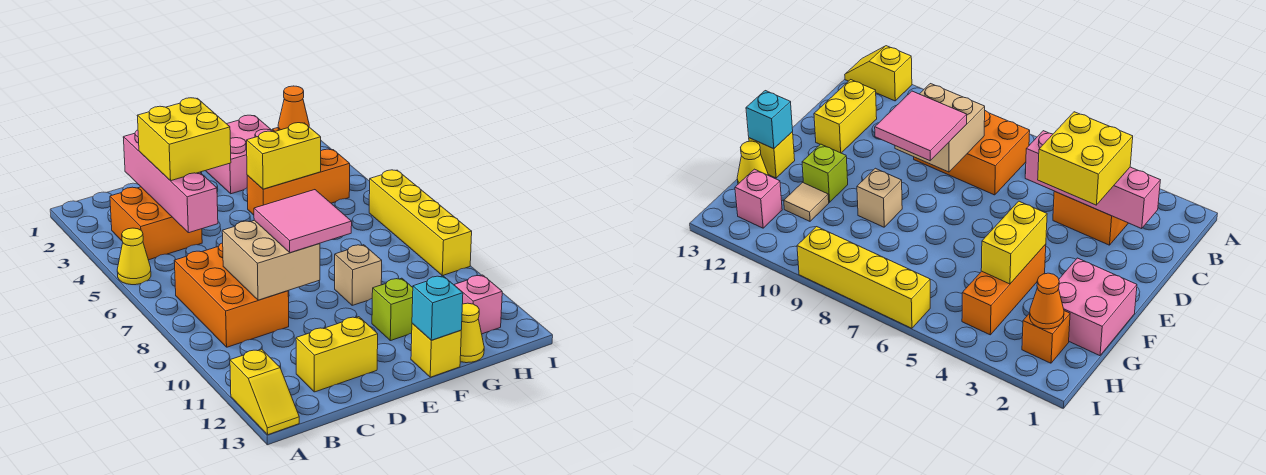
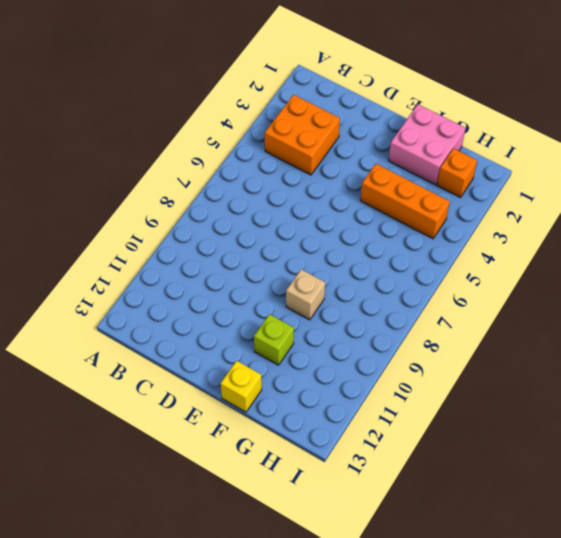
none -> yellow cone A5 level 1
none -> yellow slope A12:A13 level 1 top 12
none -> orange brick B7:C9 level 1

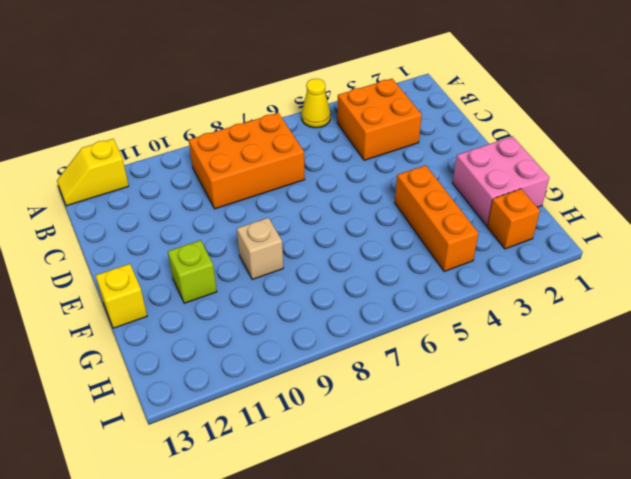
none -> yellow brick C12:D12 level 1
none -> tan tile G11 level 1
none -> yellow cone G13 level 1

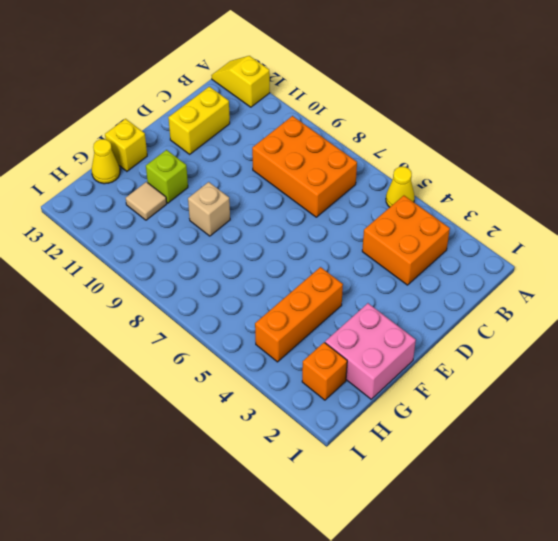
none -> pink brick H12 level 1
none -> yellow brick I6:I9 level 1
none -> pink brick C2:C5 level 2

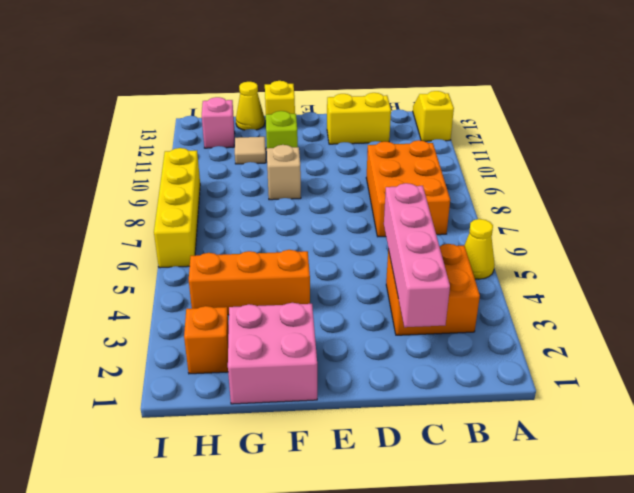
none -> tan brick C8:D9 level 2
none -> yellow brick F4:G4 level 2
none -> cyan brick F13 level 2

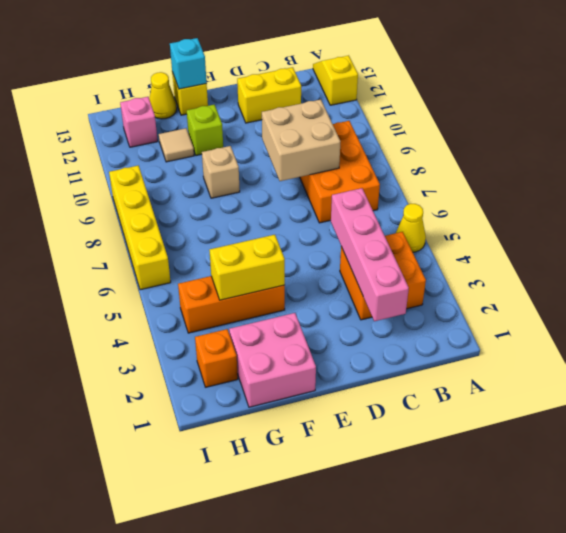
none -> orange cone H2 level 2
none -> yellow brick C3:D4 level 3
none -> pink tile D8:E9 level 3

